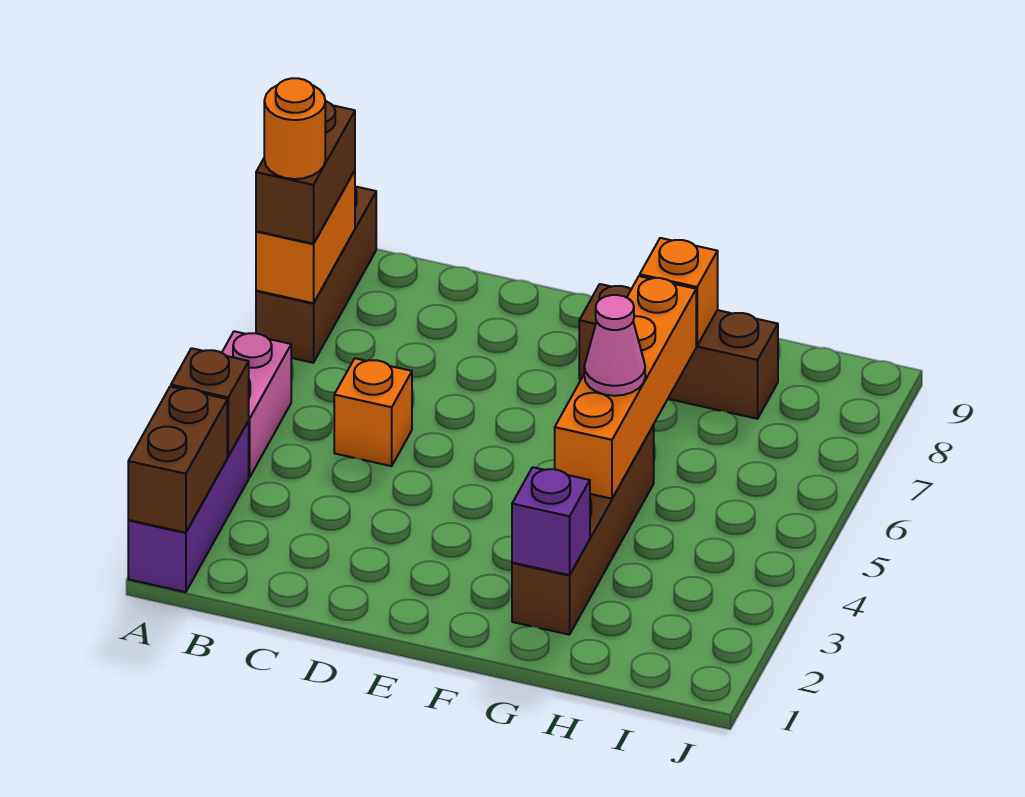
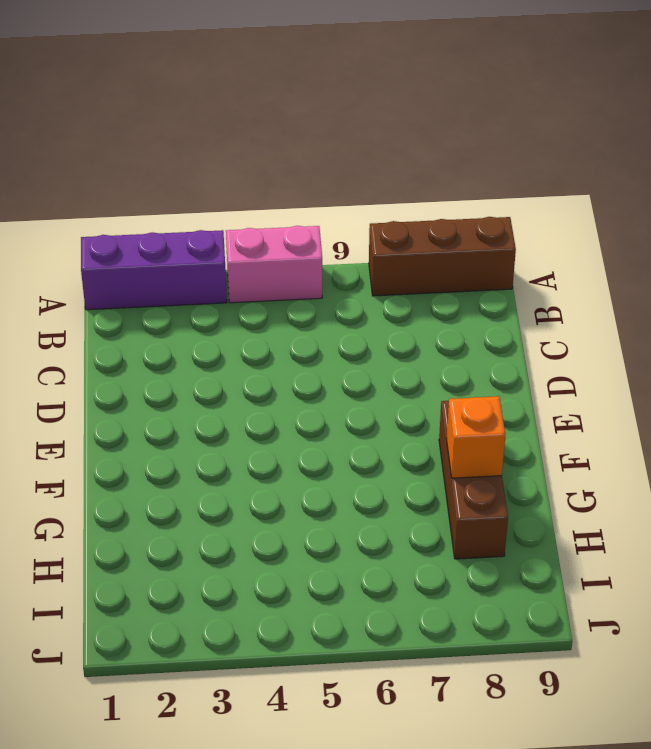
none -> orange brick C5 level 1
none -> brown brick G2:G5 level 1
none -> brown brick A1:A2 level 2

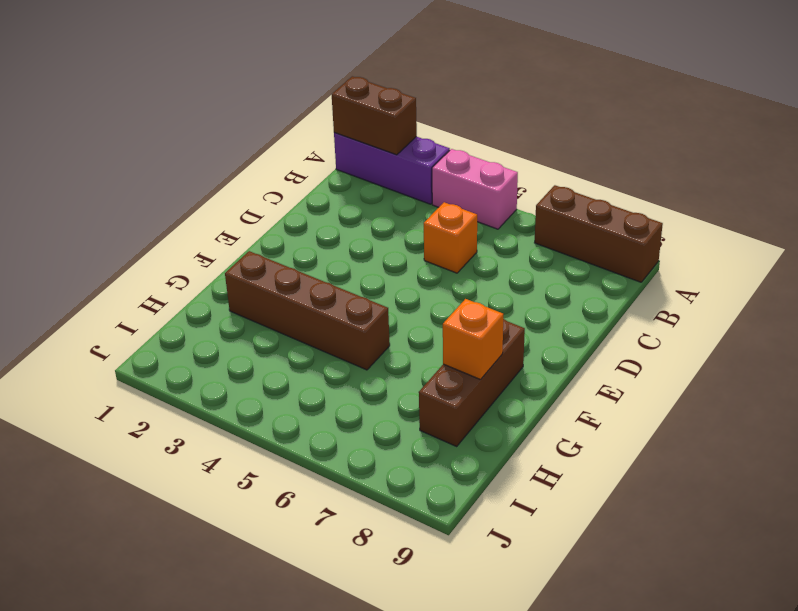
none -> brown brick A3 level 2
none -> orange brick A7:A8 level 2
none -> purple brick G2 level 2

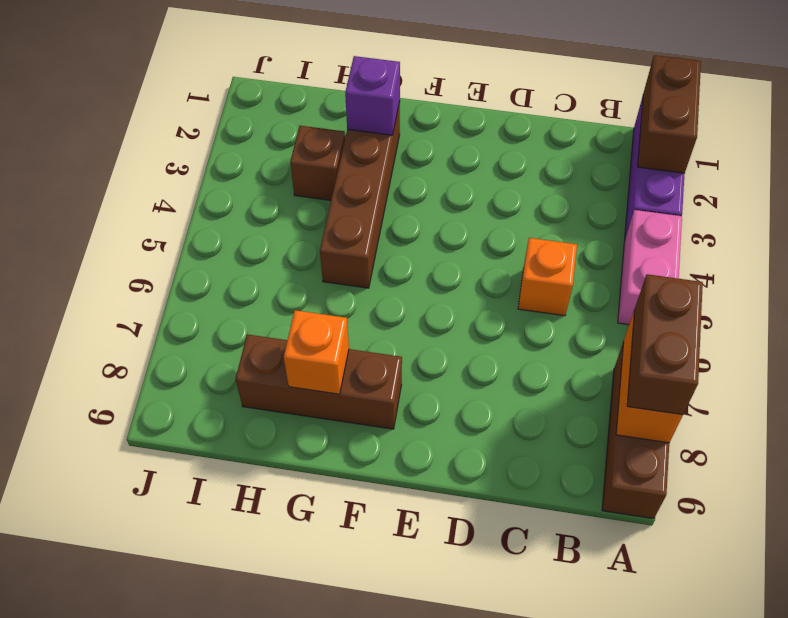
brown brick H3 level 1 -> brown brick A3 level 2
none -> orange brick G4:G7 level 2
none -> pink cone G5 level 3
none -> orange round brick A7 level 4

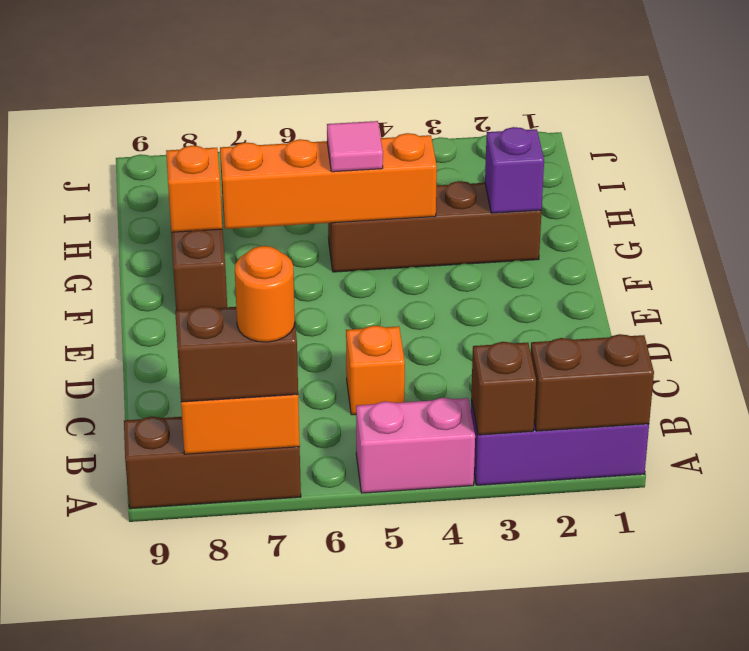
pink tile G5 level 3 -> pink cone G5 level 3

